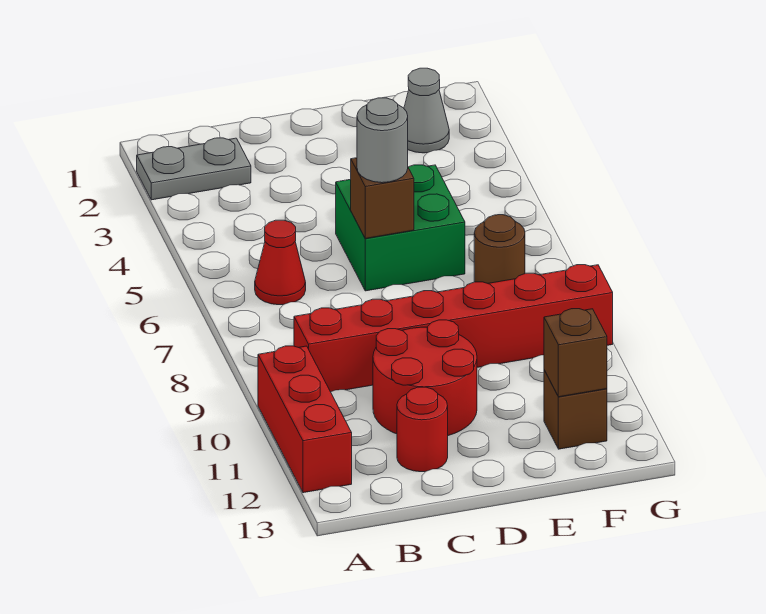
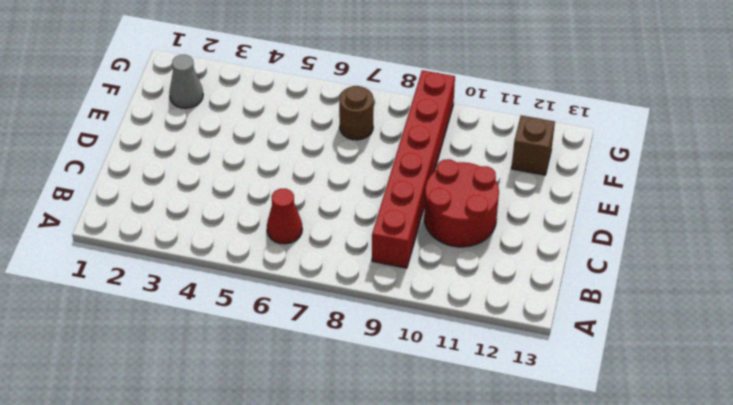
none -> grey plate A2:B2 level 1
none -> red brick A10:A12 level 1
none -> red round brick C12 level 1

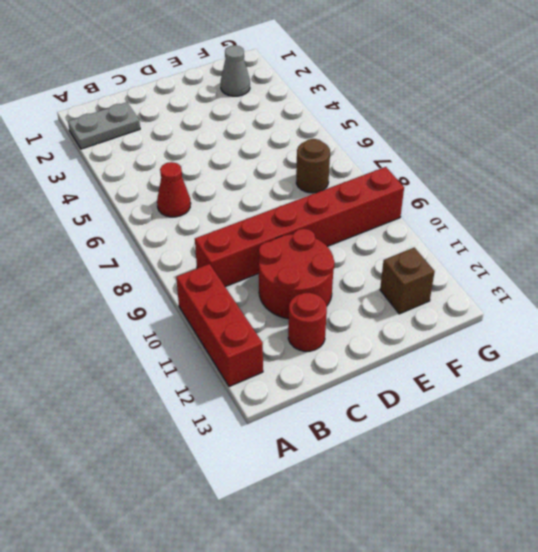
none -> green brick D5:E6 level 1
none -> brown brick D6 level 2
none -> brown brick F12 level 2

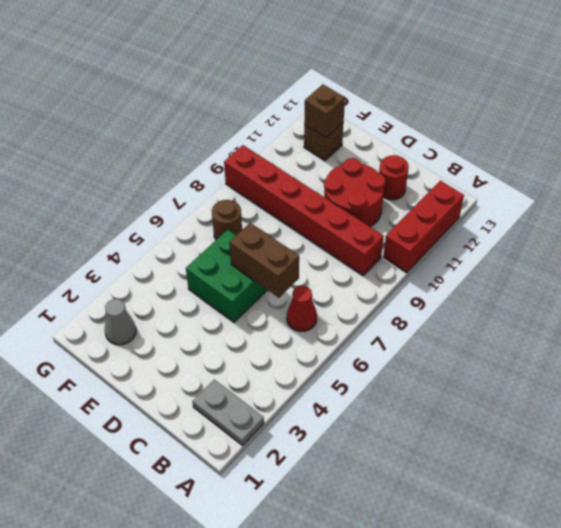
brown brick C6:D6 level 2 -> brown brick D6 level 2
none -> grey round brick D6 level 3

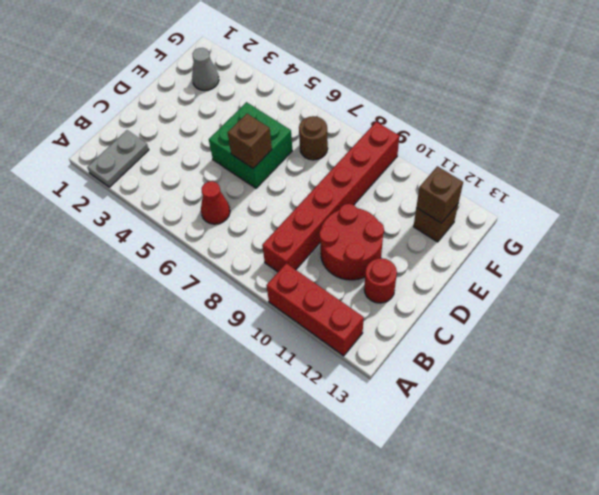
none -> grey round brick D6 level 3

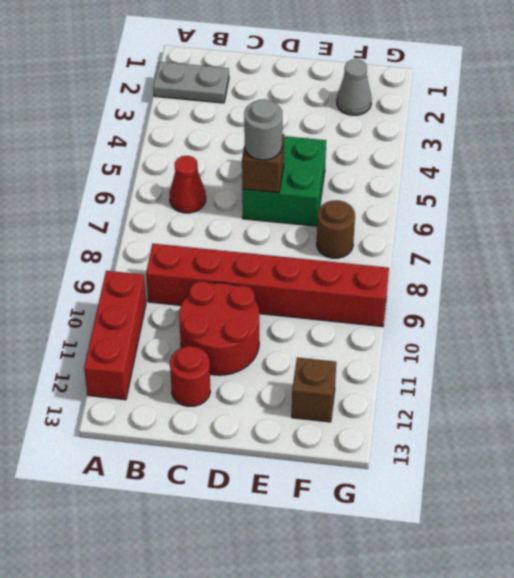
none -> brown brick F12 level 2

